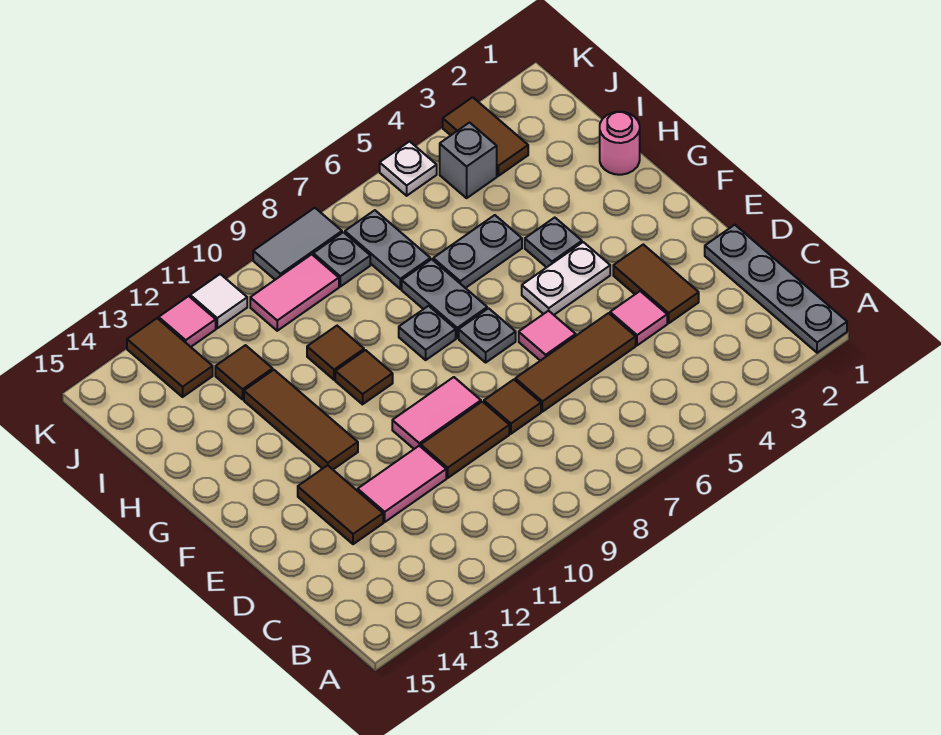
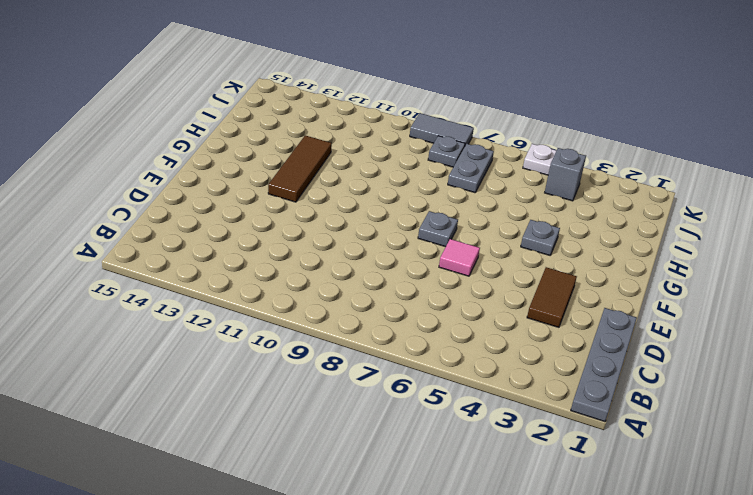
none -> pink tile D4 level 1
none -> brown tile D5:D7 level 1
none -> brown tile D8 level 1
none -> brown tile D9:D10 level 1

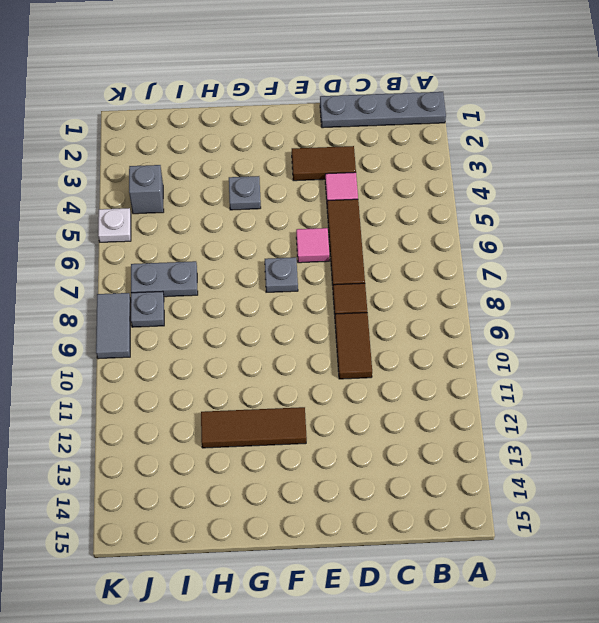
none -> pink tile D11:D12 level 1
none -> brown tile D13:E13 level 1
none -> pink tile E9:E10 level 1
none -> white plate F4:F5 level 1

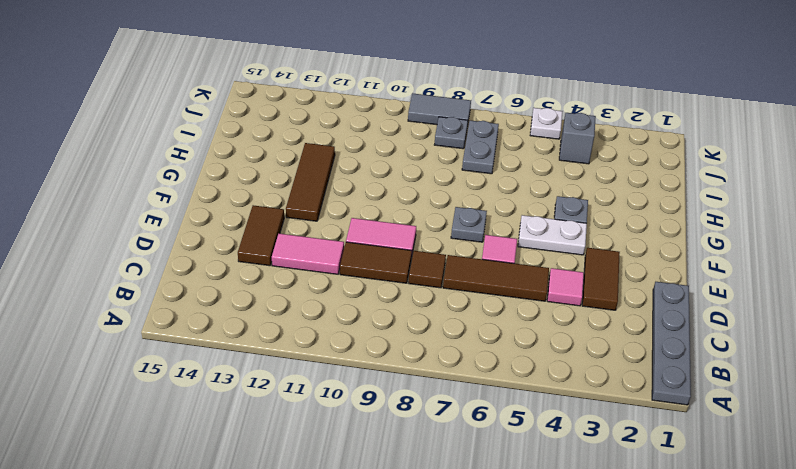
none -> grey plate G7:H7 level 1
none -> grey plate G8 level 1
none -> brown tile G10 level 1
none -> pink round brick H1 level 1

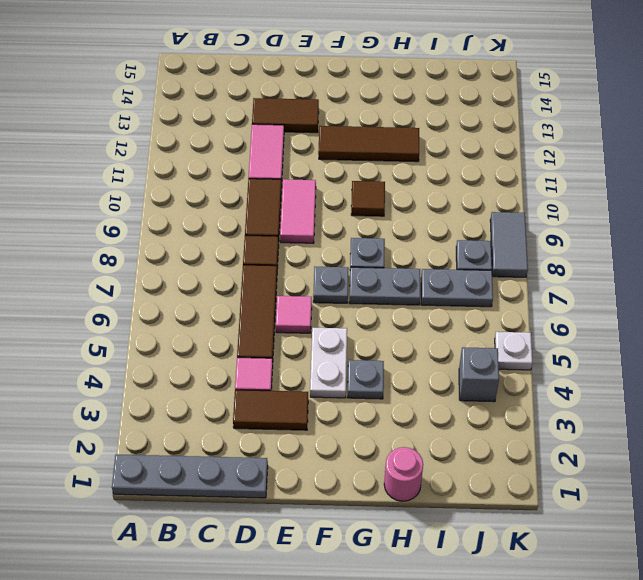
none -> grey plate H5:H6 level 1
none -> brown tile H10 level 1
none -> brown tile I12 level 1
none -> brown tile J3:K3 level 1

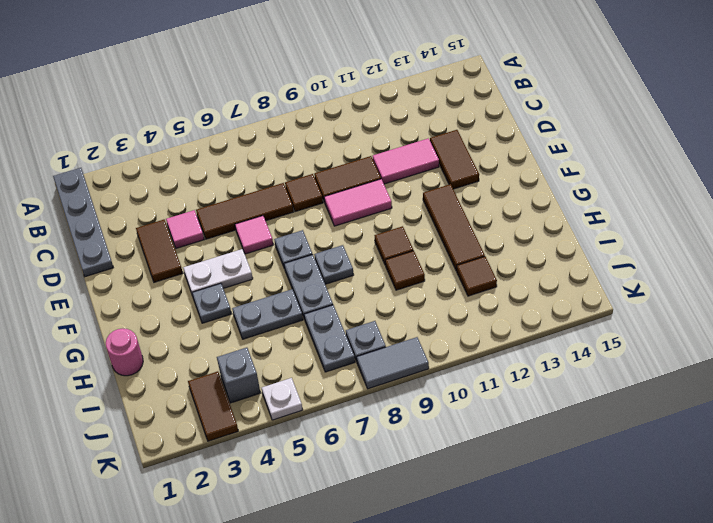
none -> pink tile J9:J10 level 1
none -> brown tile J13:K13 level 1
none -> white tile K11 level 1
none -> pink tile K12 level 1

